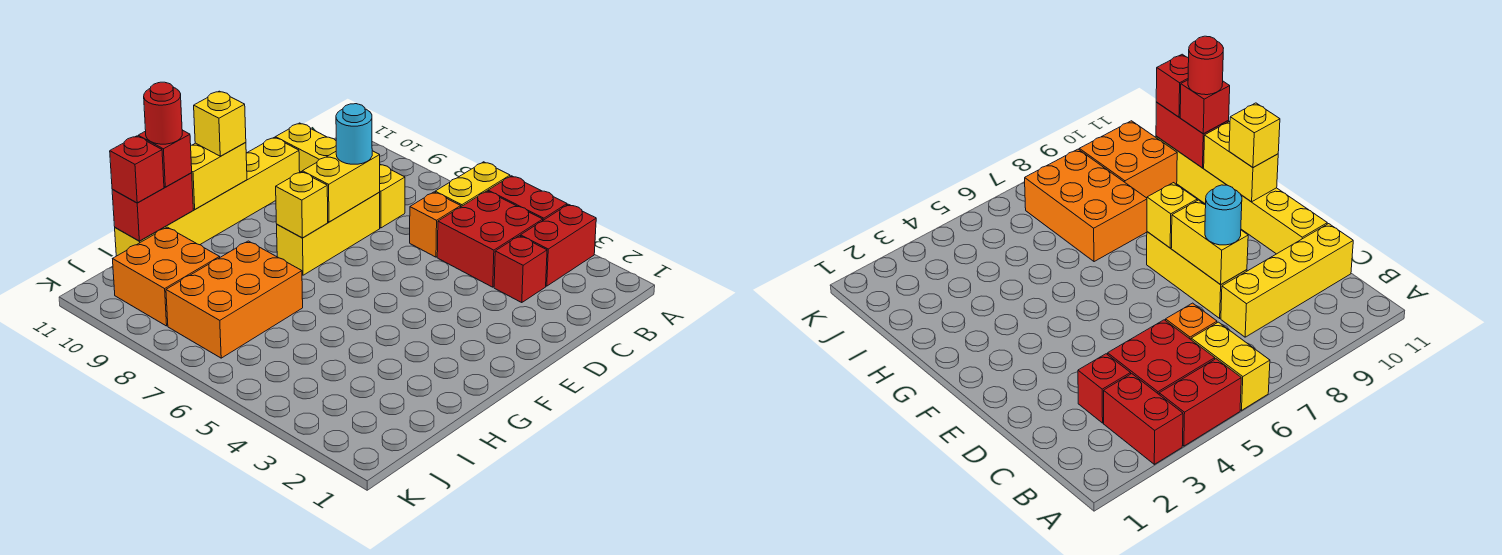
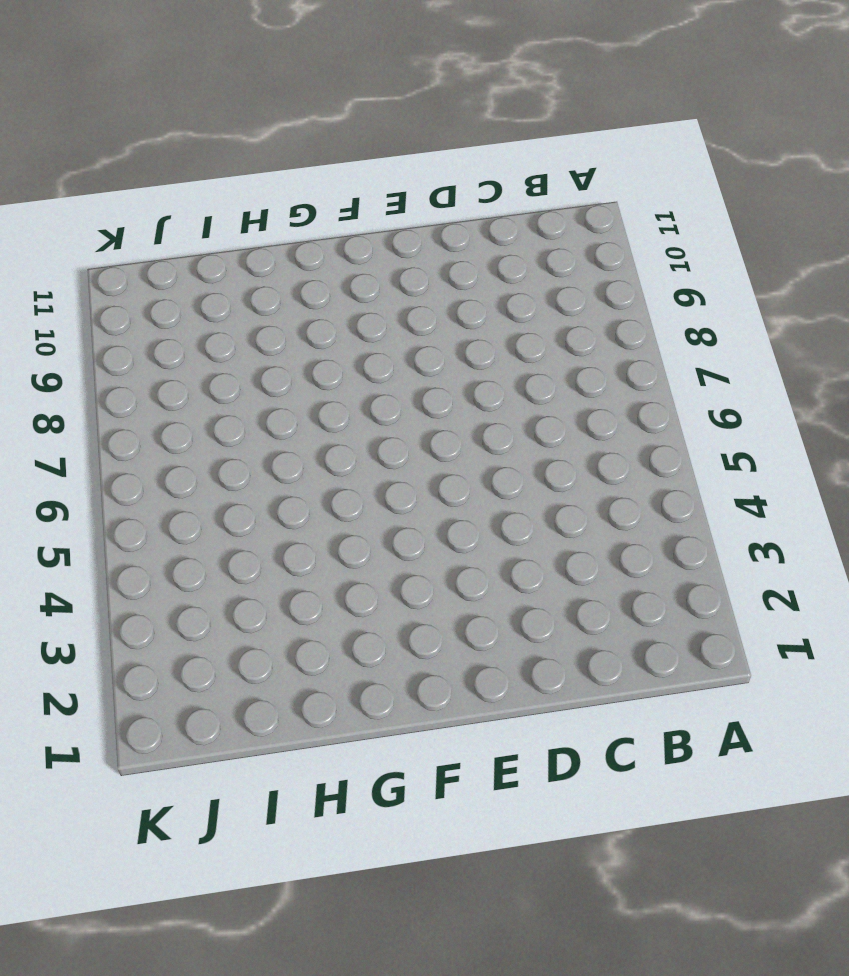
none -> red brick A3:B3 level 1
none -> red brick A4:A5 level 1
none -> yellow brick A6:B6 level 1

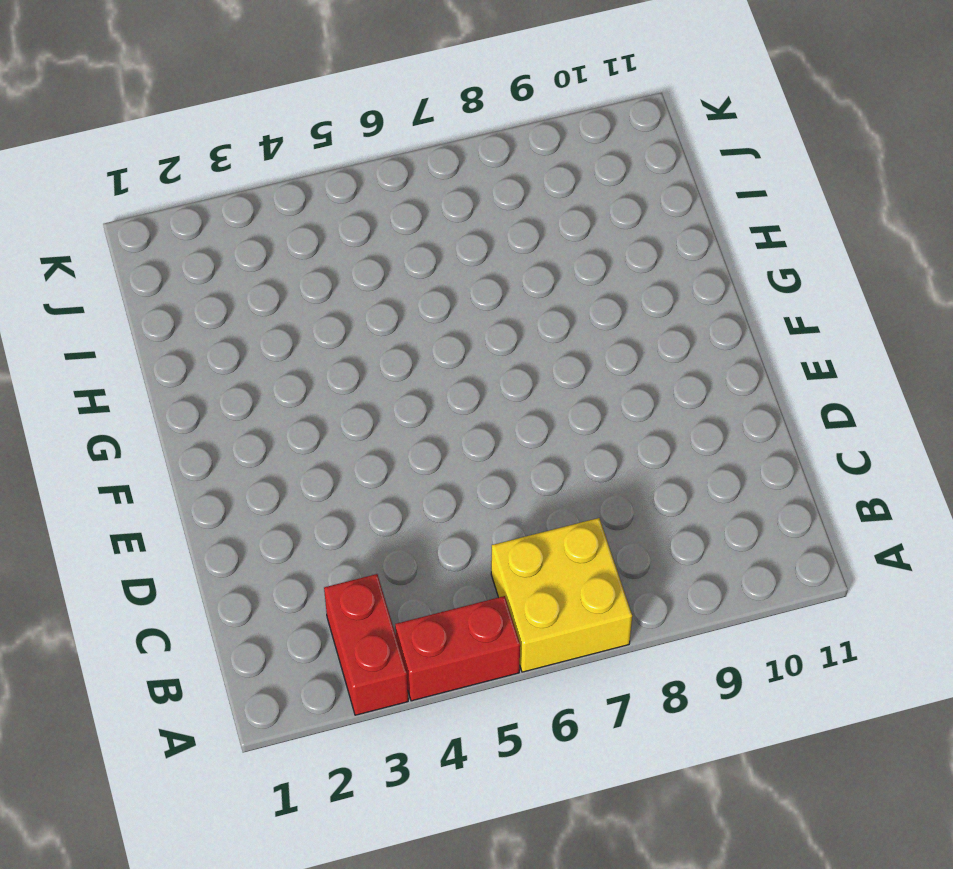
yellow brick A6:B7 level 1 -> yellow brick A6:B6 level 1
none -> red brick B4:C5 level 1
none -> red brick C3 level 1
none -> orange brick C6 level 1

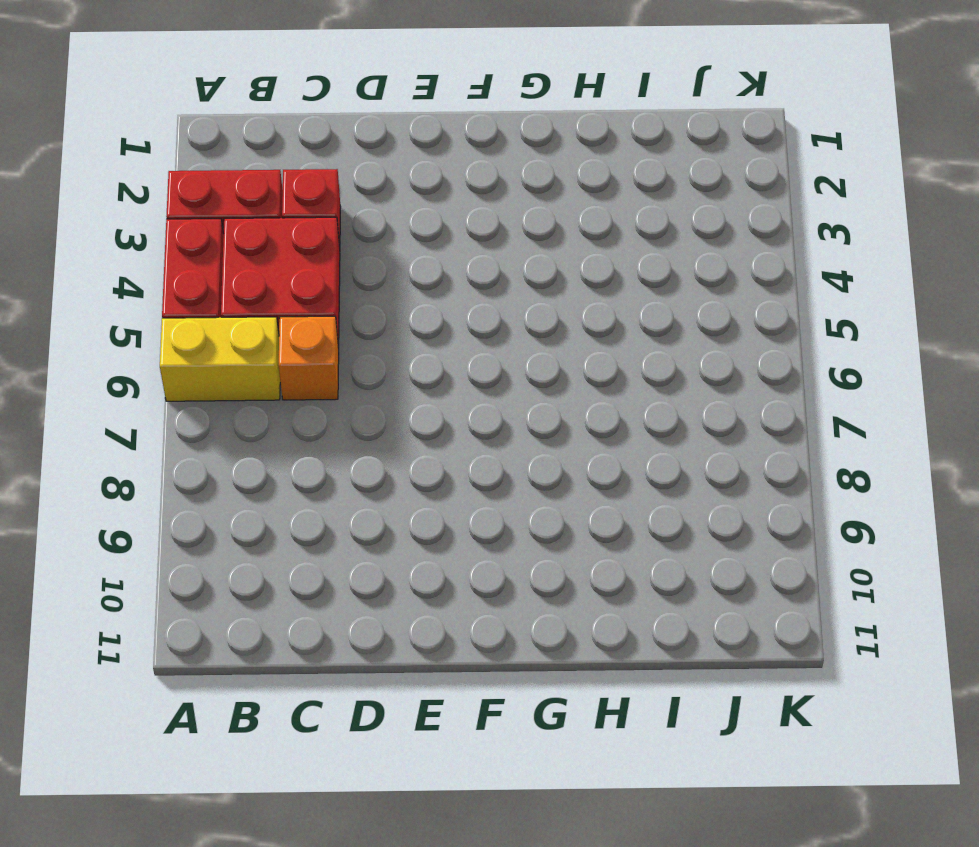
none -> yellow brick C8:C11 level 1
none -> yellow brick D8:F8 level 1
none -> yellow brick D11:I11 level 1

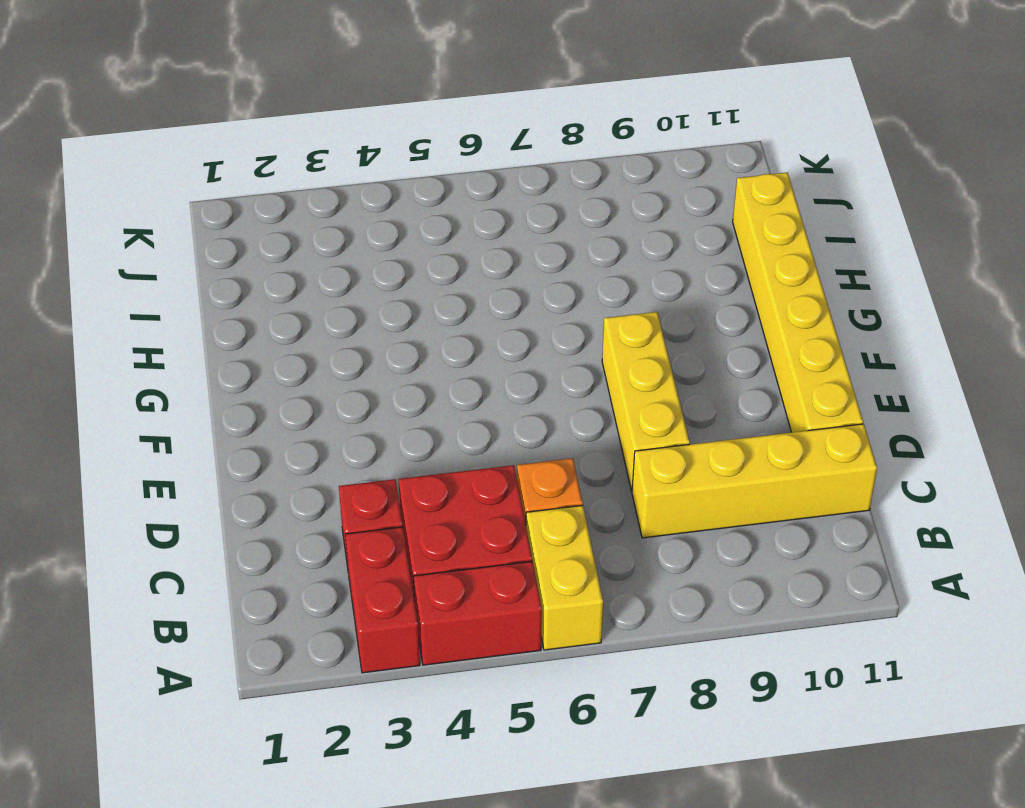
none -> orange brick H7:J8 level 1
none -> orange brick I9:J10 level 1
none -> yellow brick D8:E8 level 2

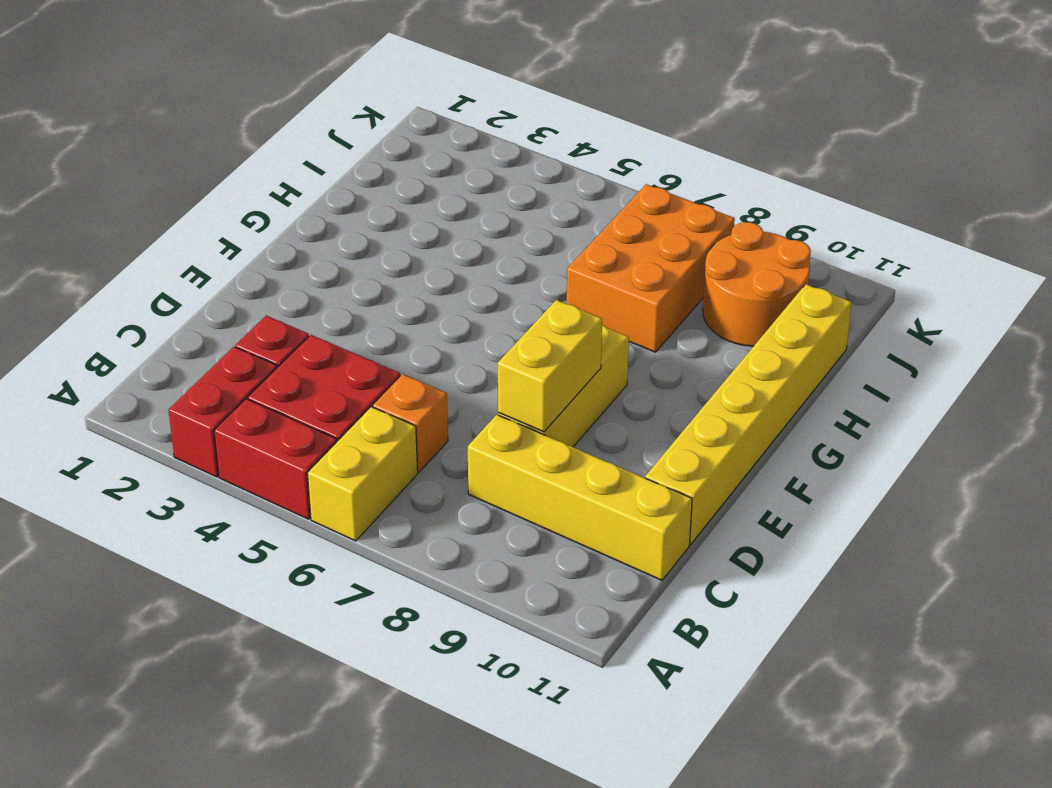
orange round brick I9:J10 level 1 -> orange brick I9:J10 level 1
none -> yellow brick F8 level 2
none -> yellow brick F11:G11 level 2
none -> red brick H11:I11 level 2

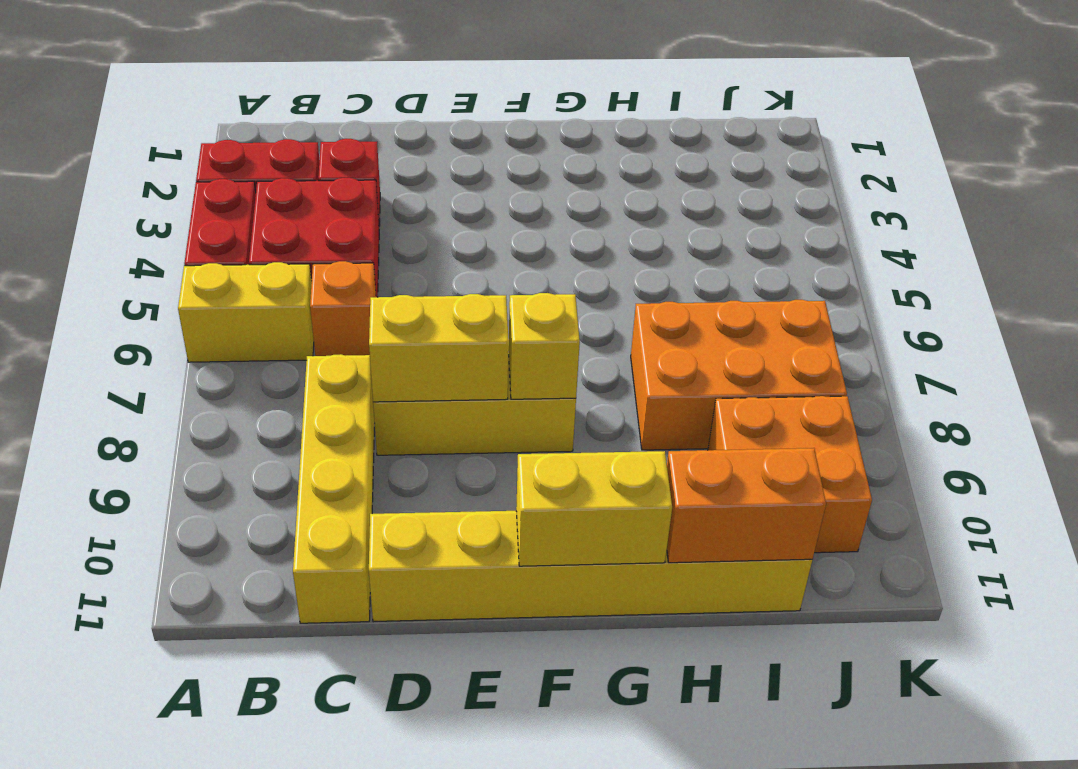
orange brick H11:I11 level 2 -> red brick H11:I11 level 2
none -> cyan round brick D8 level 3
none -> yellow brick F11 level 3
none -> red brick H11 level 3

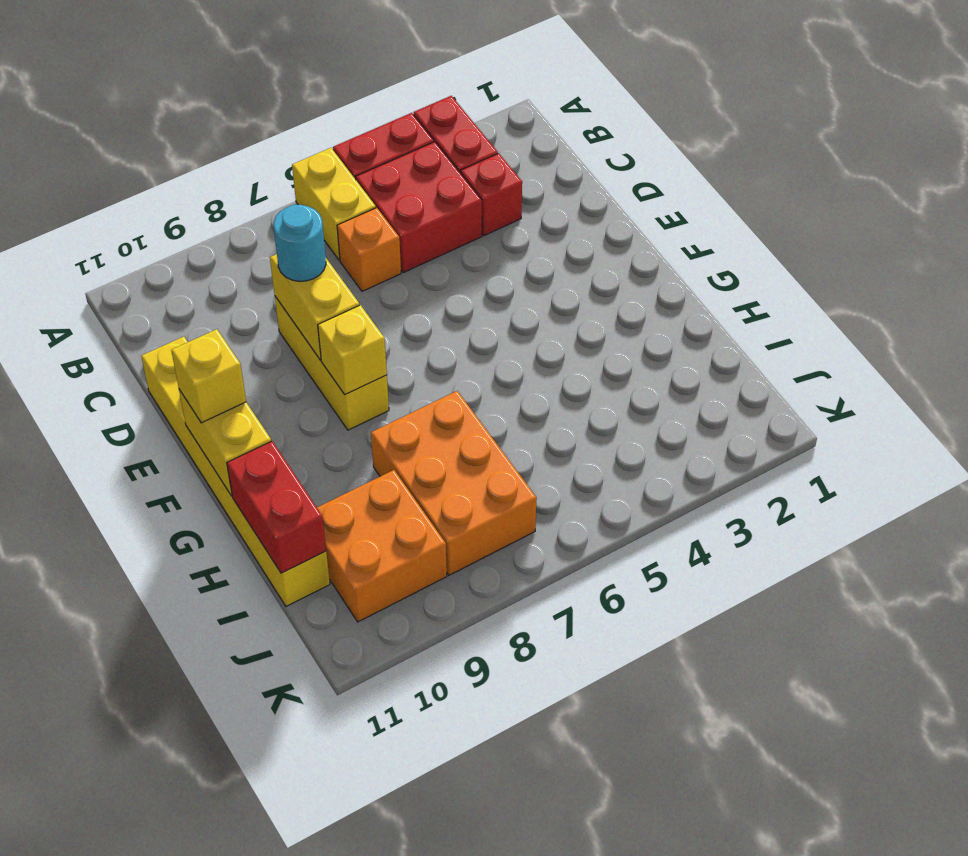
none -> yellow brick C8:C11 level 1
none -> red brick H11 level 3
none -> red brick I11 level 3

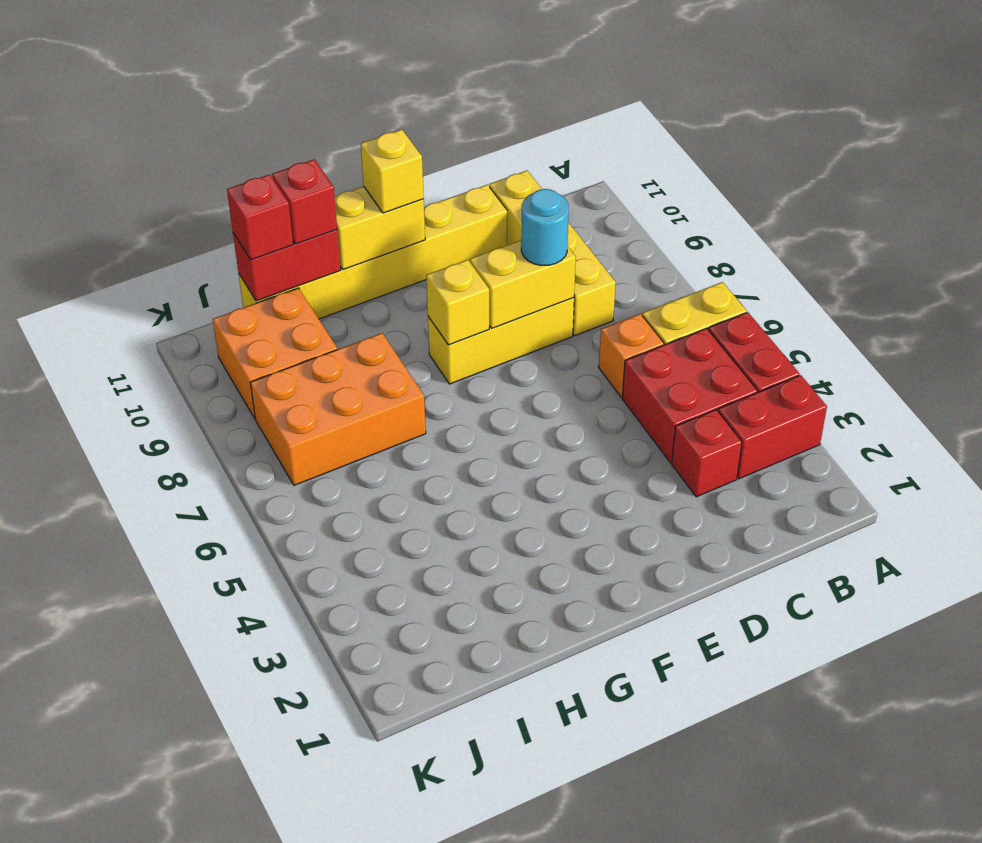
none -> red round brick H11 level 4

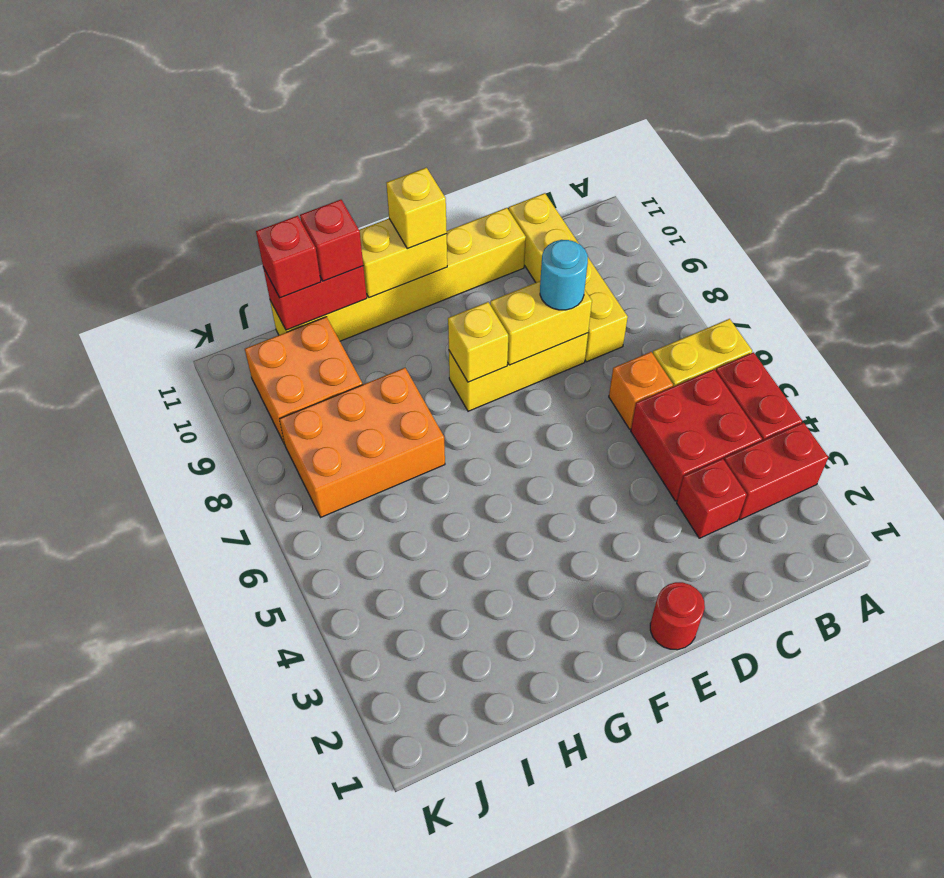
red round brick E1 level 1 -> red round brick H11 level 4

